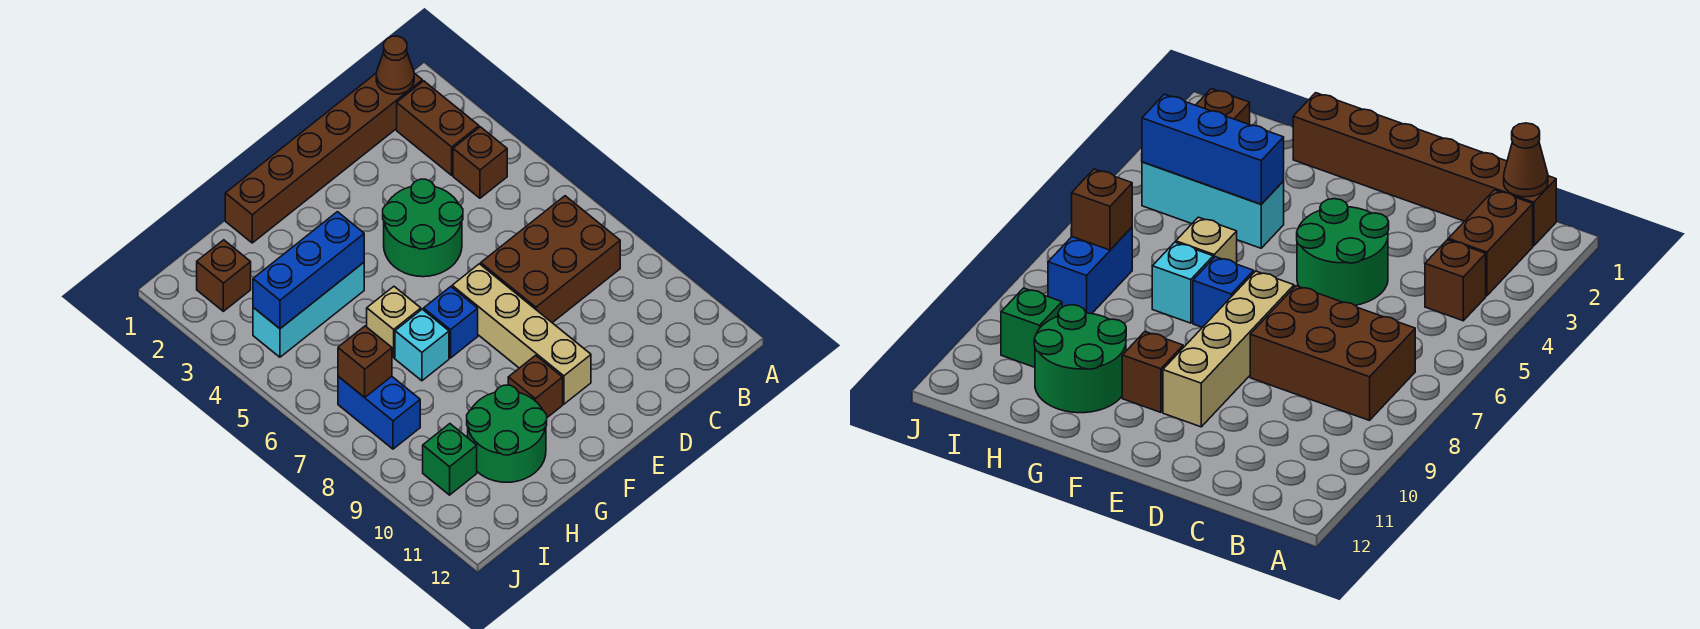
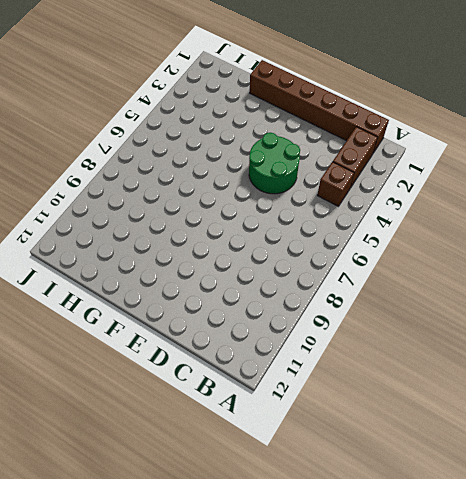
none -> brown brick B7:D8 level 1
none -> tan brick E7:E10 level 1
none -> blue brick F7 level 1

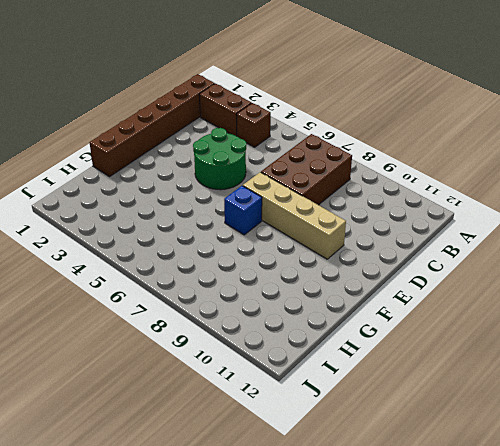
none -> brown brick F10 level 1
none -> cyan brick G4:I4 level 1
none -> tan brick G6 level 1

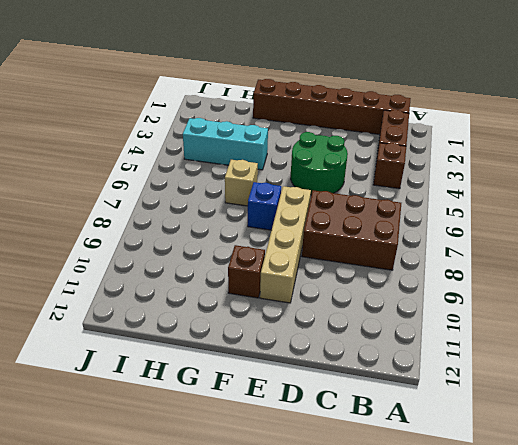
none -> cyan brick G7 level 1
none -> green round brick G10:H11 level 1
none -> brown brick I2 level 1

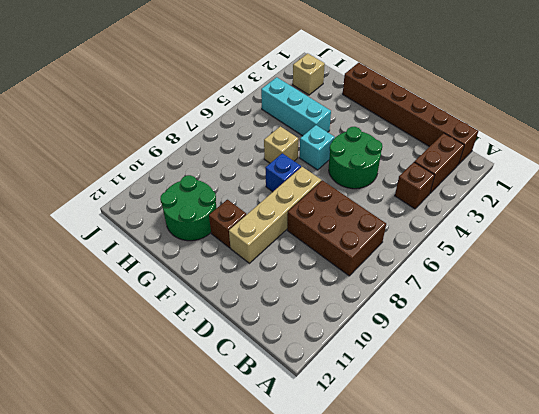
cyan brick F5 level 1 -> cyan brick G7 level 1
tan brick I2 level 1 -> brown brick I2 level 1
none -> blue brick I7:I8 level 1
none -> green brick I10 level 1
none -> brown cone B1 level 2

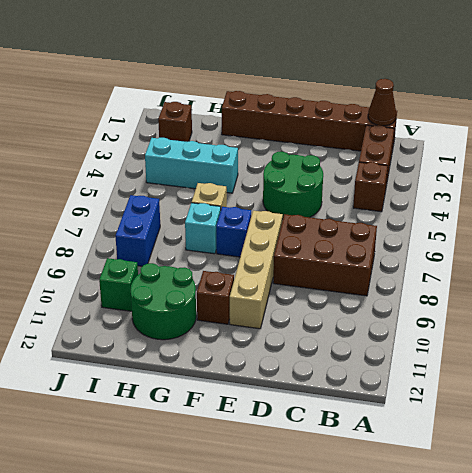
none -> blue brick G4:I4 level 2
none -> brown brick I7 level 2

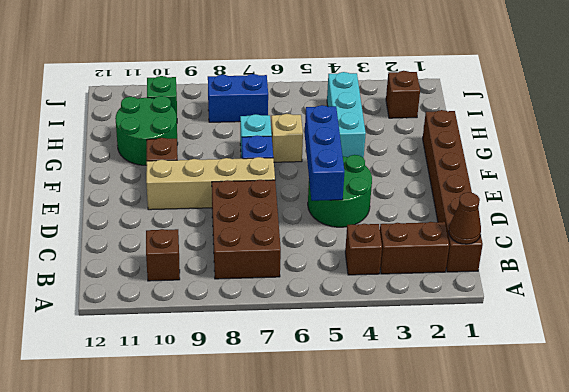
brown brick B10 level 1 -> brown brick I7 level 2
blue brick D5:F5 level 2 -> blue brick G4:I4 level 2

